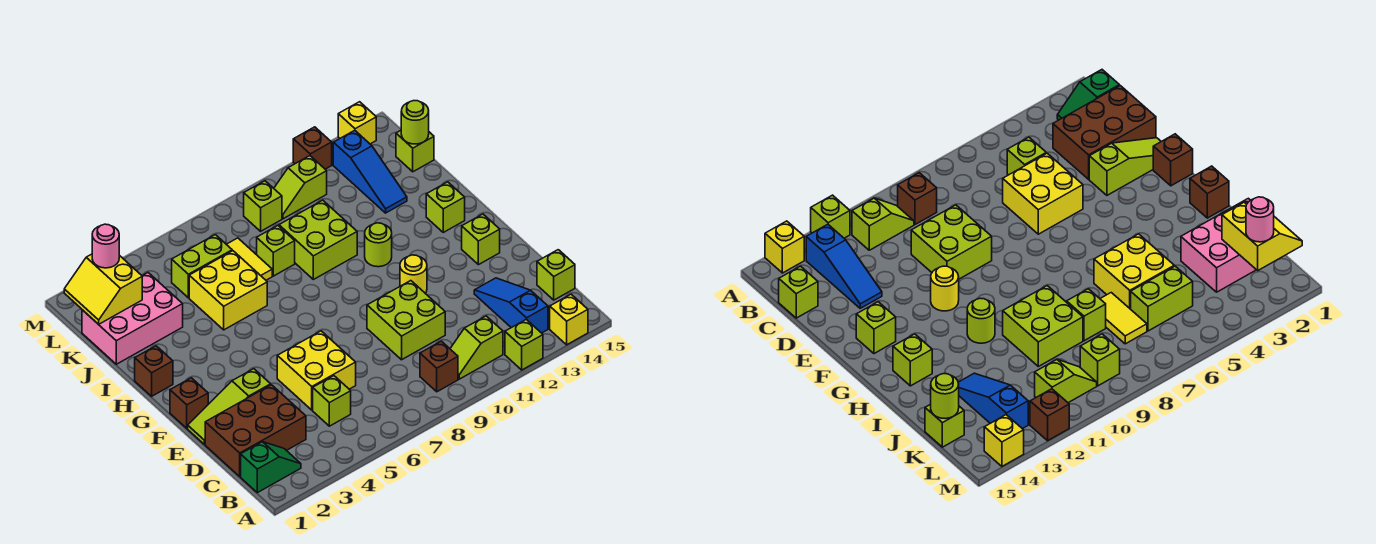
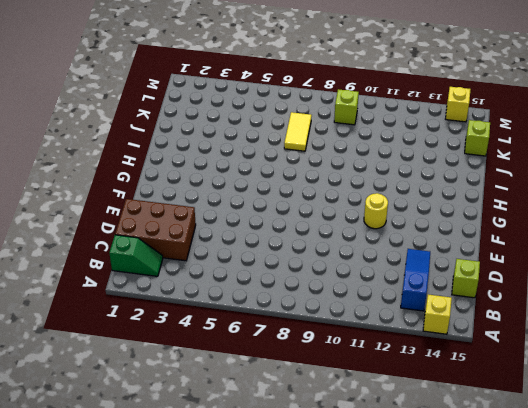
none -> lime brick A12 level 1
none -> brown brick B9 level 1
none -> lime slope B10:B11 level 1 top 11
none -> lime brick C5 level 1

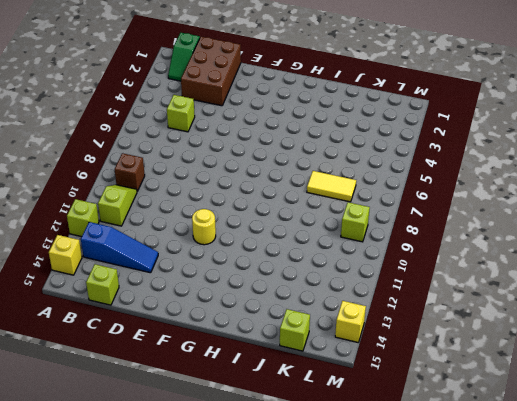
none -> yellow brick D5:E6 level 1
none -> lime brick D9:E10 level 1
none -> lime slope E1:E3 level 1 top 3
none -> brown brick F1 level 1

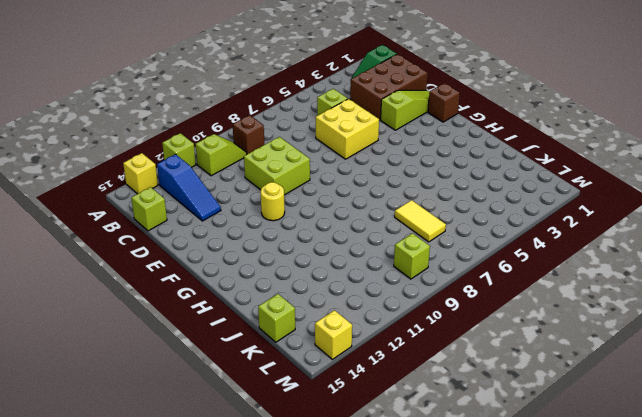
none -> lime brick F14 level 1
none -> brown brick H1 level 1
none -> lime round brick H11 level 1
none -> lime brick H14 level 1

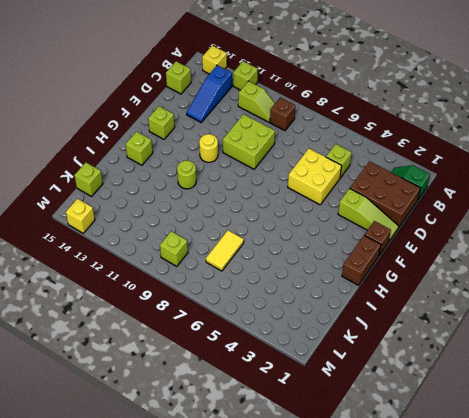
brown brick G1:H1 level 1 -> brown brick H1 level 1
none -> yellow brick I5:J6 level 1
none -> lime brick I9:J10 level 1
none -> pink brick J1:K3 level 1
none -> lime brick J8 level 1

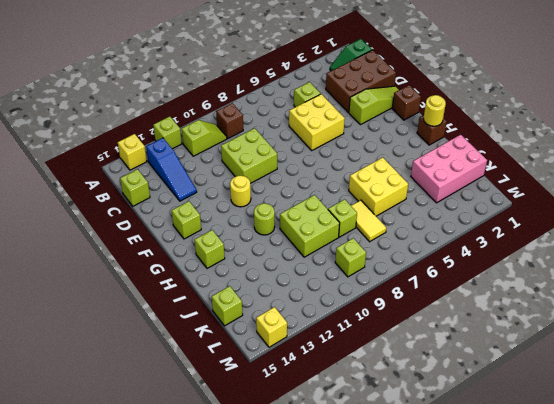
yellow round brick H1 level 2 -> none
none -> blue slope J13:L13 level 1 top L
none -> lime brick K5:K6 level 1
none -> lime slope L10:L11 level 1 top 11
none -> brown brick M12 level 1

